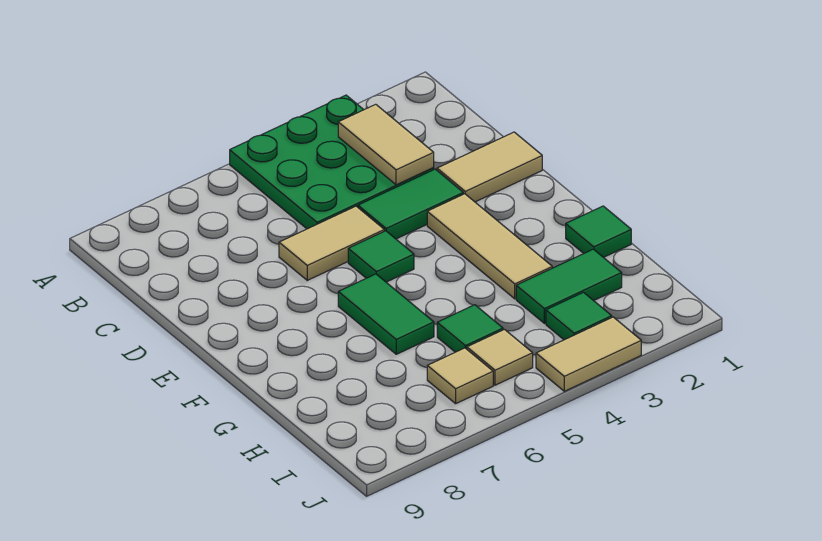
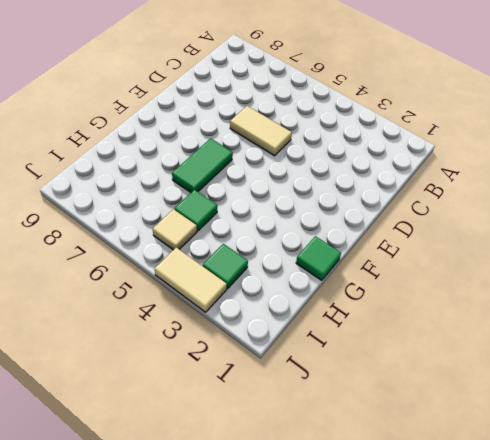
none -> green plate A3:C5 level 1
none -> tan tile D1:D2 level 1
none -> green tile D3:D4 level 1

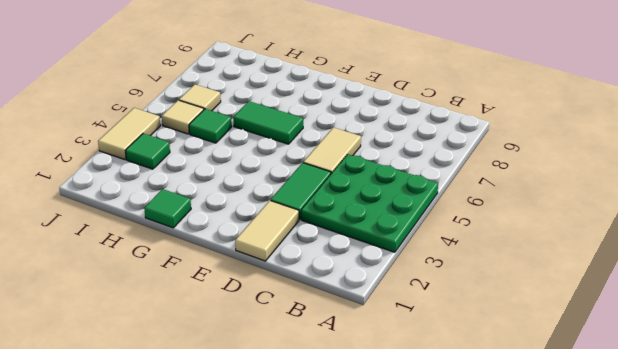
none -> tan tile E3:G3 level 1
none -> green tile E5 level 1
none -> green tile H2:H3 level 1

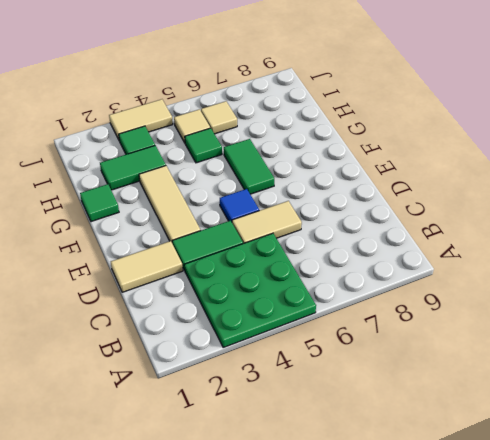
blue tile E5 level 1 -> green tile E5 level 1
none -> tan tile B3:C3 level 2

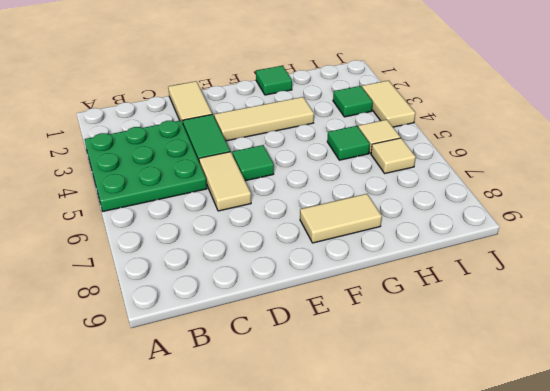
tan tile F8:G8 level 1 -> tan tile B3:C3 level 2
none -> green tile F6:G6 level 1
none -> green tile H2:H3 level 1

